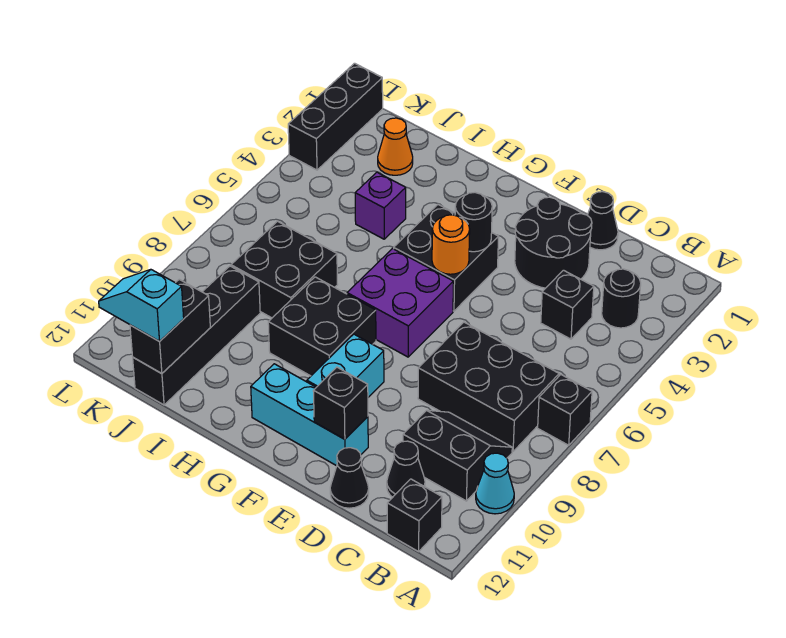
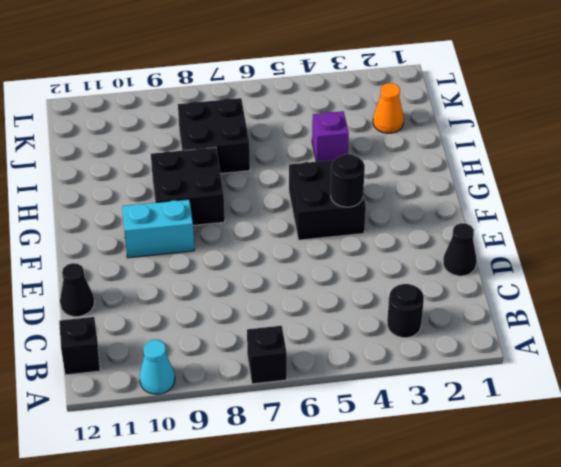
none -> black brick B7:D8 level 1
none -> black slope B9:C10 level 1 top 10
none -> black brick C4 level 1

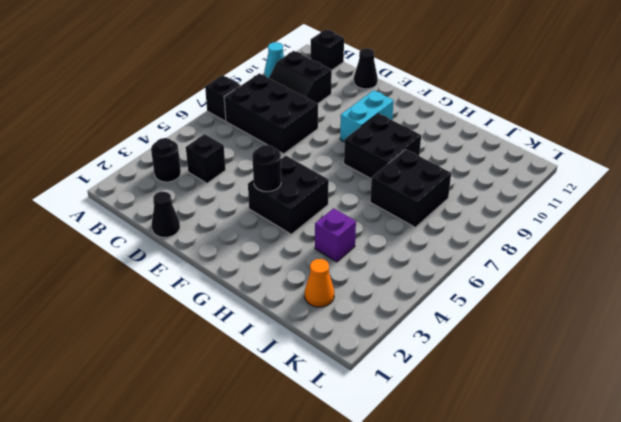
none -> black cone C11 level 1
none -> black round brick D2:E3 level 1
none -> cyan brick E11:G11 level 1

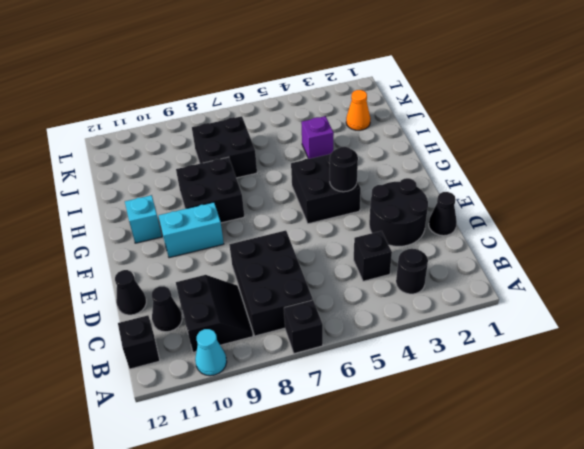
cyan brick G11 level 1 -> cyan brick E11:G11 level 1
none -> purple brick F6:G7 level 1
none -> black brick J9:J12 level 1
none -> black brick L1:L3 level 1

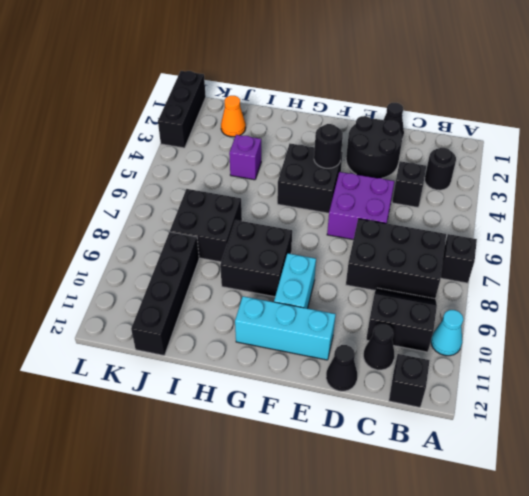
purple brick D5:E6 level 1 -> purple brick F6:G7 level 1
none -> black brick E11 level 2
none -> orange round brick F5 level 2
none -> black brick J11:J12 level 2

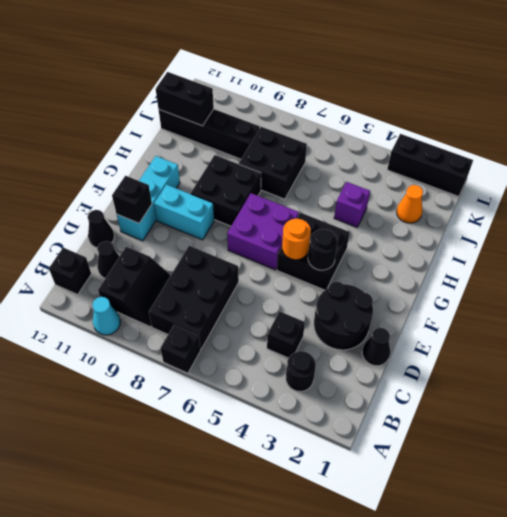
none -> cyan slope J12:K12 level 3 top J

